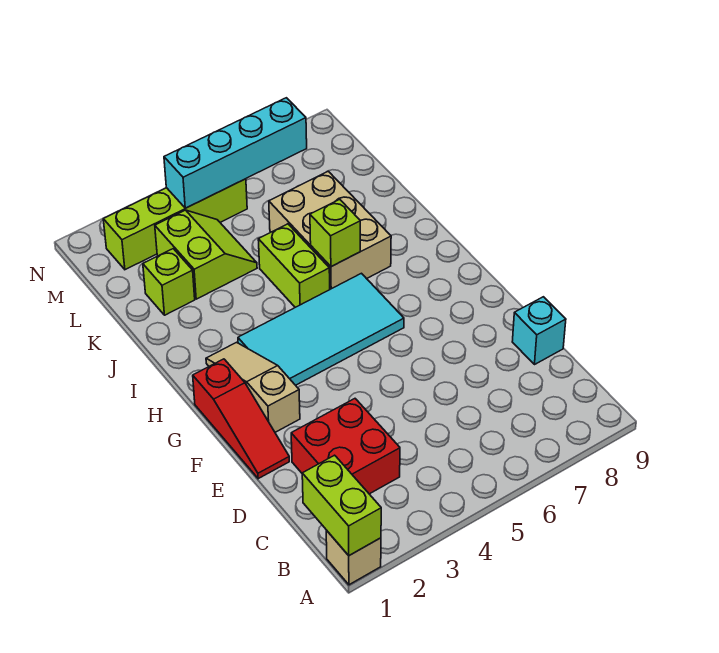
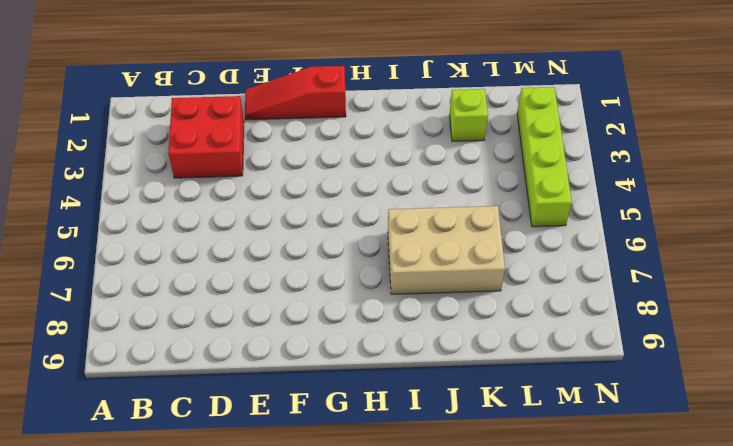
none -> tan brick A1 level 1
none -> cyan brick D9 level 1
none -> tan slope F2:H2 level 1 top F

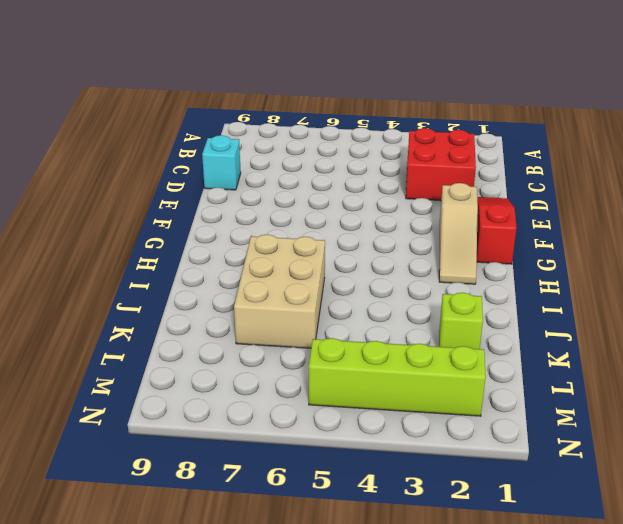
none -> tan brick A1 level 1
none -> cyan tile G3:H6 level 1
none -> lime brick I5:J5 level 1

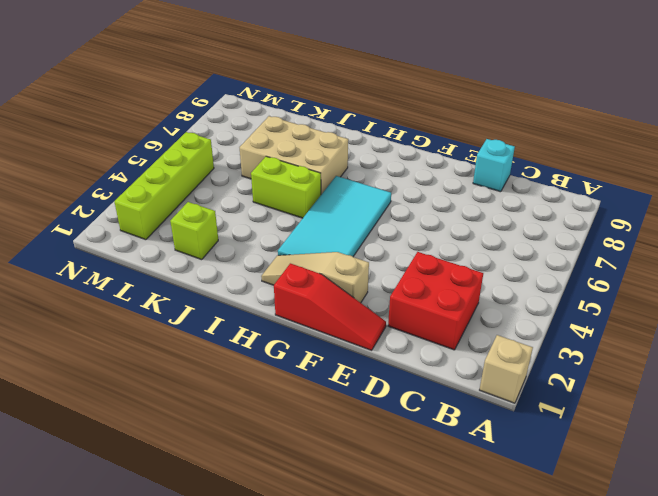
none -> lime slope K3:L4 level 1 top 3
none -> lime brick A1:B1 level 2
none -> lime brick I6 level 2

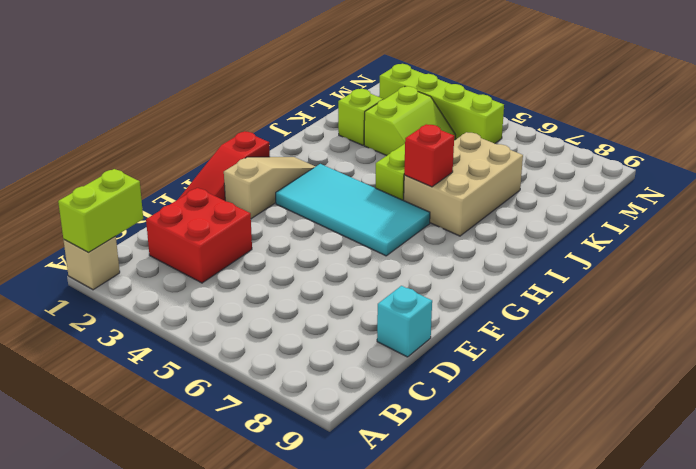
red brick I6 level 2 -> lime brick I6 level 2
none -> cyan brick M4:M7 level 2

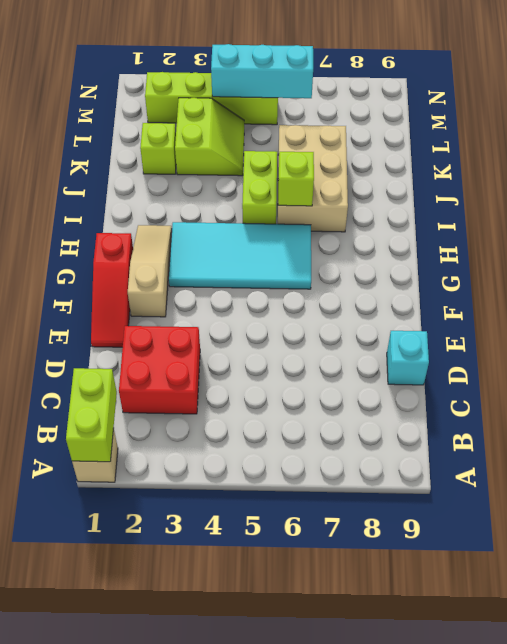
cyan brick M4:M6 level 2 -> cyan brick M4:M7 level 2

